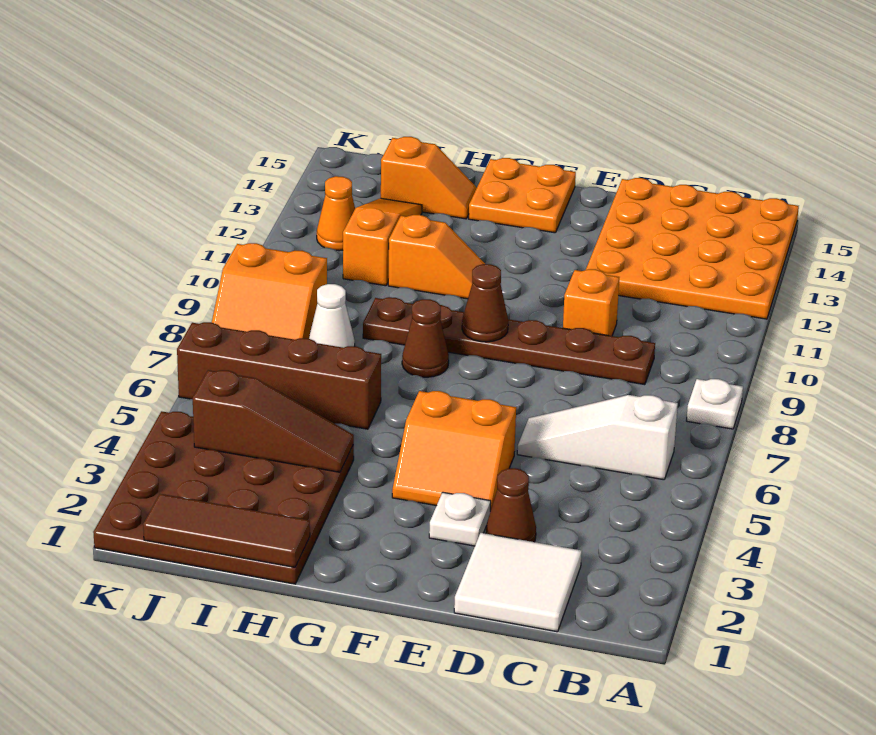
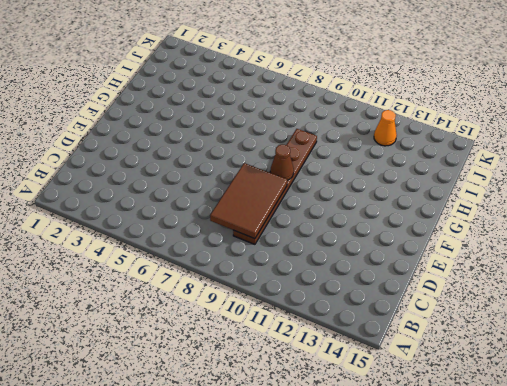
brown tile C8:E9 level 2 -> none
none -> white plate A8 level 1
none -> orange plate A12:D15 level 1
none -> white slope B6:D6 level 1 top B

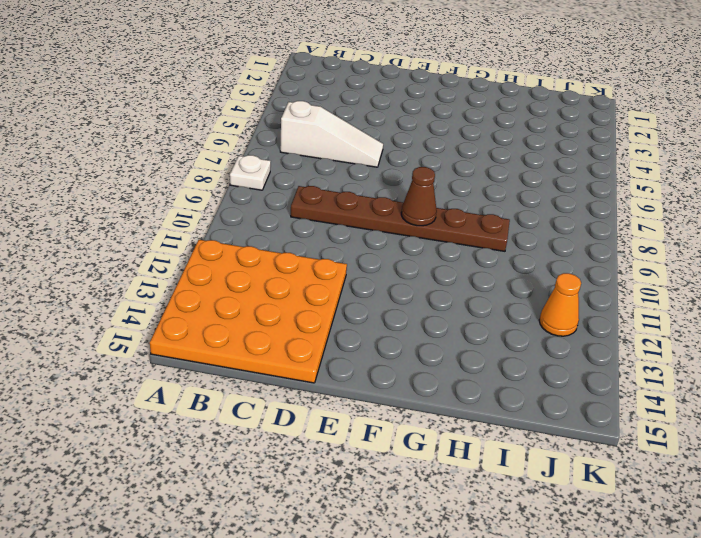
none -> white tile C1:D2 level 1
none -> brown cone D3 level 1
none -> orange brick D10 level 1

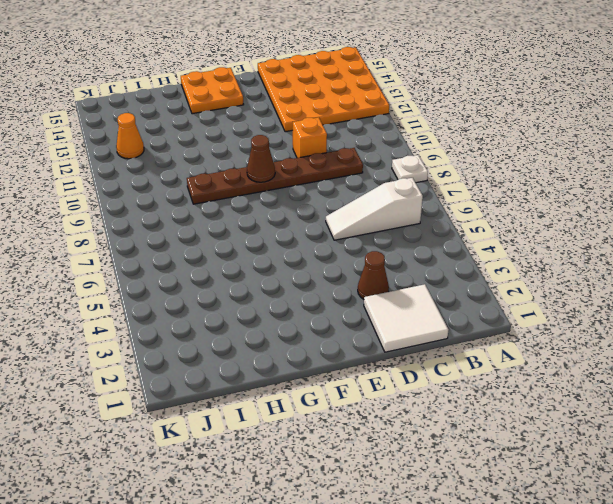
none -> white plate E3 level 1
none -> orange slope E4:F5 level 1 top 5
none -> brown cone G8 level 1

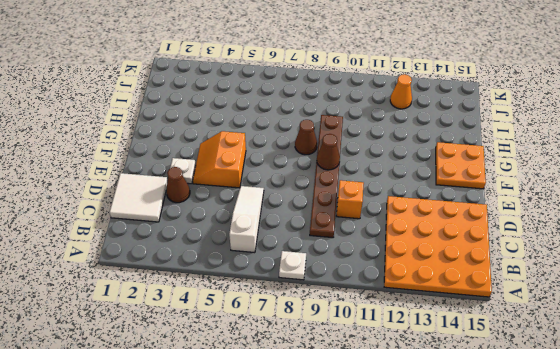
none -> orange slope G11:H11 level 1 top H
none -> brown plate H1:K4 level 1
none -> brown brick H6:K6 level 1

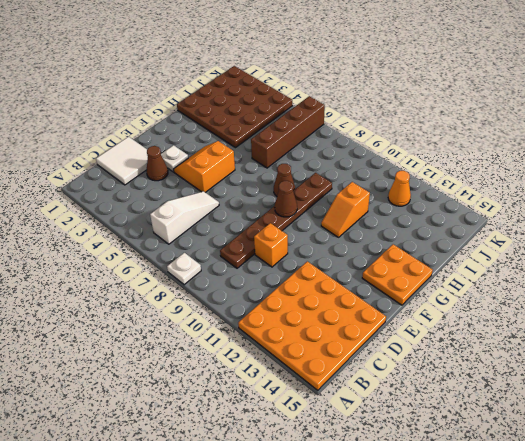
none -> orange slope H14:I14 level 1 top I
none -> white cone I8 level 1
none -> orange slope I11:I13 level 1 top 11

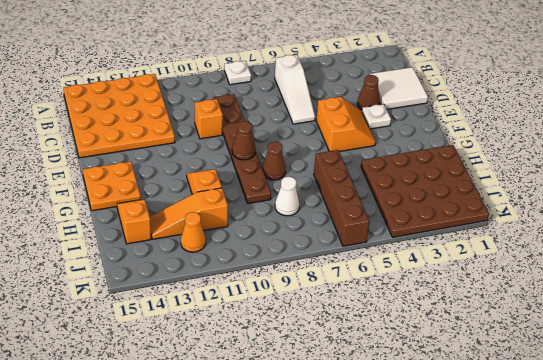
none -> orange slope J8:K9 level 1 top 9
none -> brown tile H1:J1 level 2
none -> brown slope H4:J4 level 2 top J

